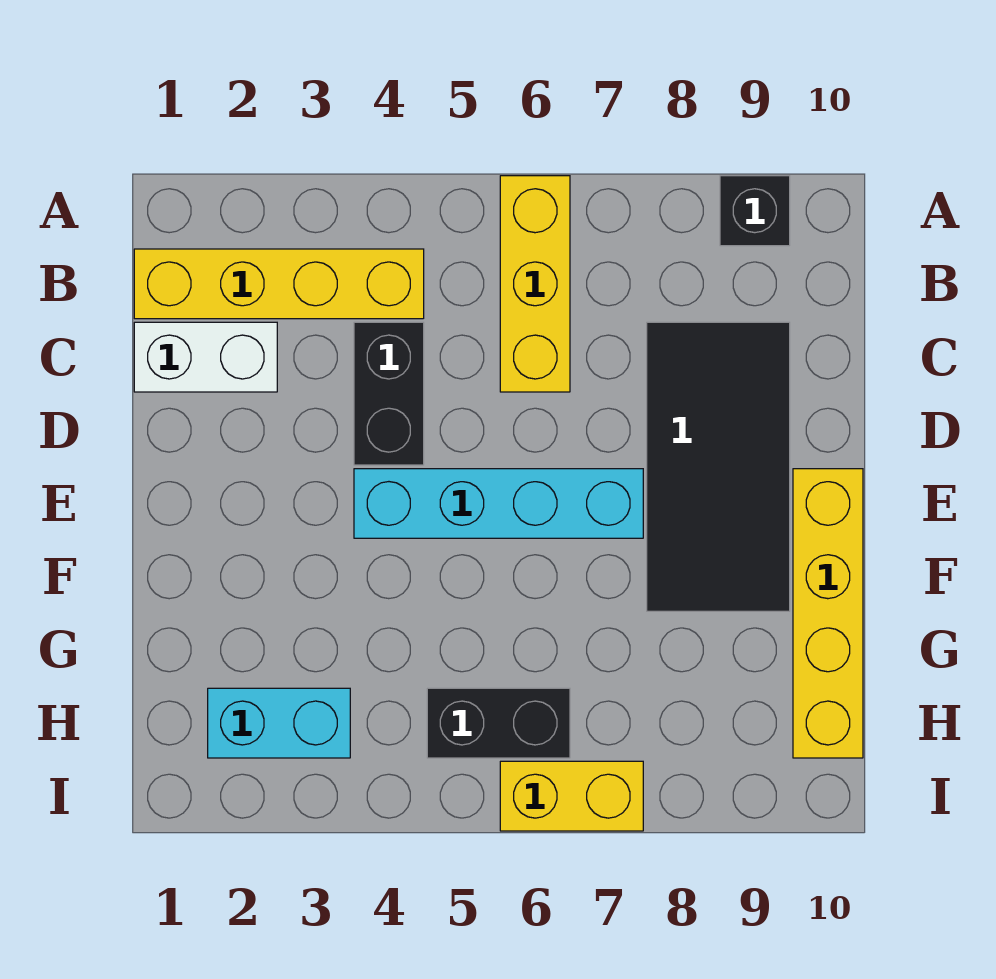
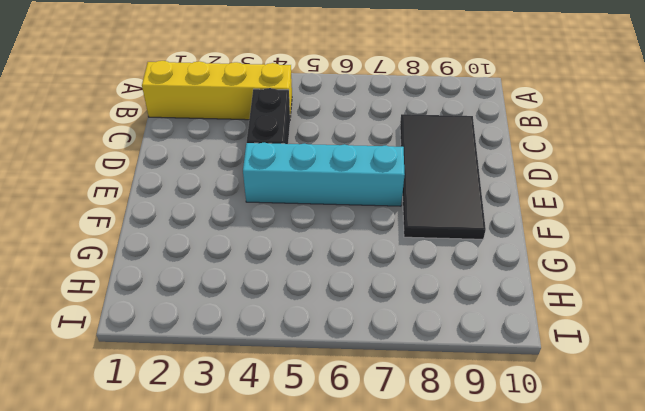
none -> yellow brick A6:C6 level 1
none -> black brick A9 level 1

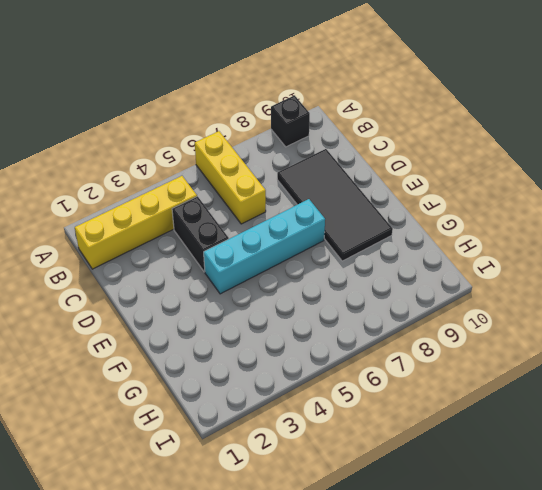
none -> white brick C1:C2 level 1
none -> yellow brick E10:H10 level 1

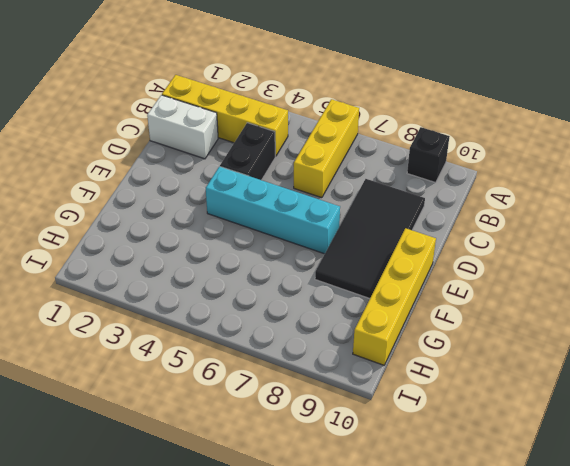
none -> cyan brick H2:H3 level 1
none -> black brick H5:H6 level 1

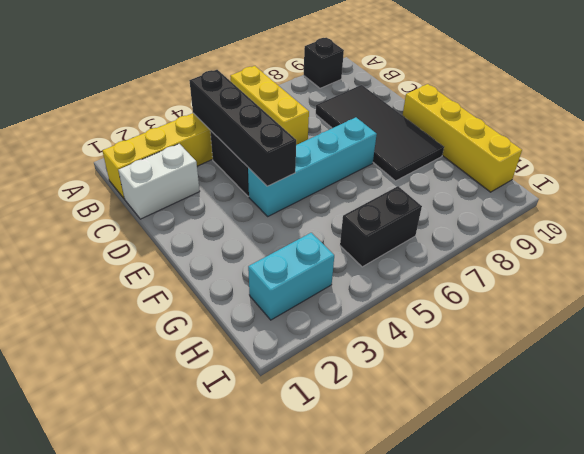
black brick B4:E4 level 2 -> none
none -> yellow brick I6:I7 level 1

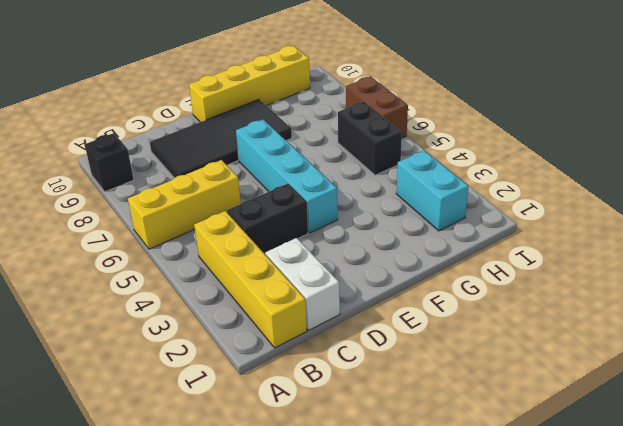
brown brick I6:I7 level 1 -> yellow brick I6:I7 level 1

